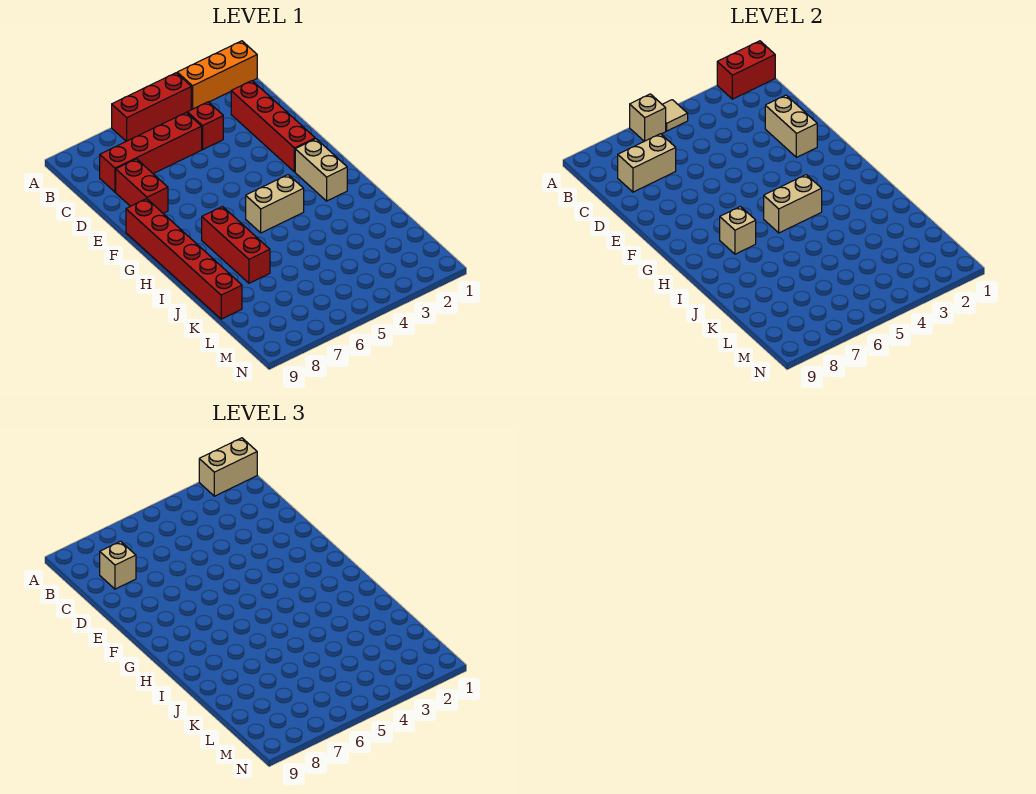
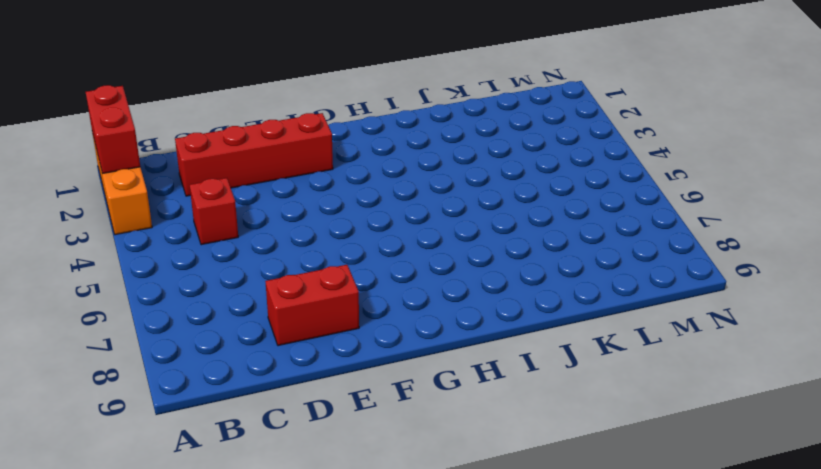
none -> red brick A4:A6 level 1
none -> red brick C5:C8 level 1
none -> red brick F9:K9 level 1

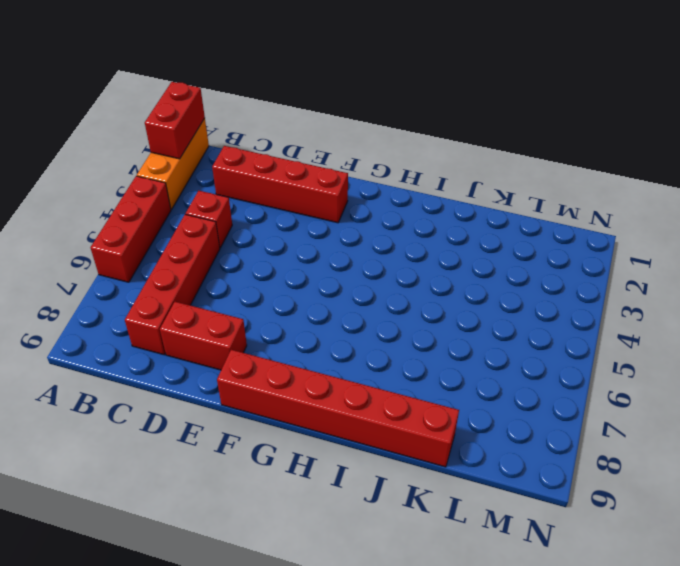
none -> tan brick G2:H2 level 1
none -> tan brick H4:H5 level 1
none -> red brick H7:J7 level 1

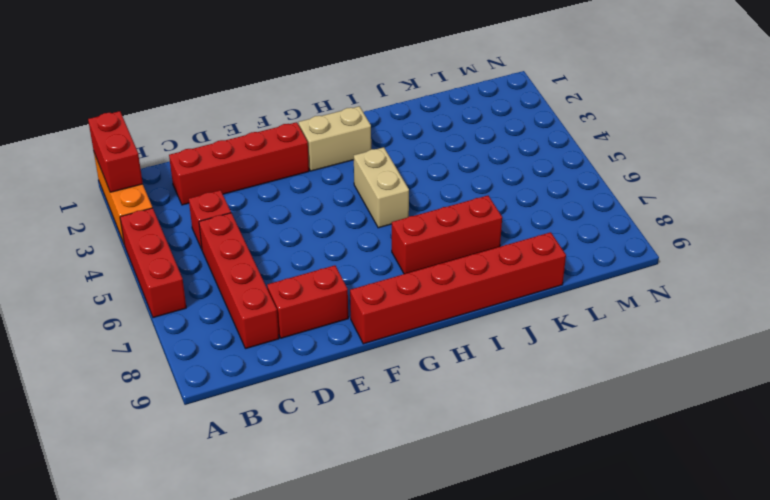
none -> tan tile A5 level 2
none -> tan brick A6 level 2
none -> tan brick C7:C8 level 2

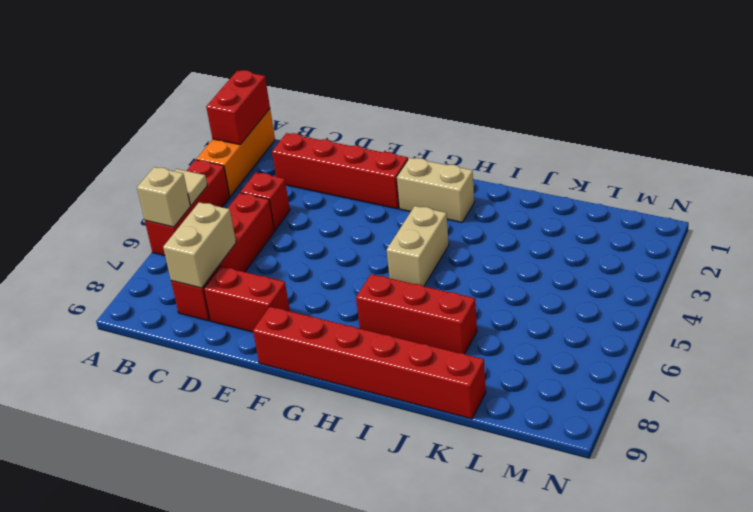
none -> tan brick D2:E2 level 2
none -> tan brick H4:H5 level 2
none -> tan brick H7 level 2

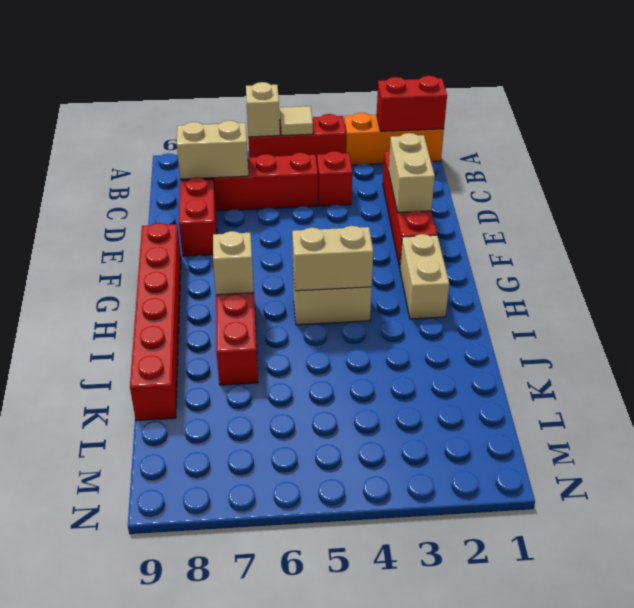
none -> tan brick A1:A2 level 3
none -> tan brick C8 level 3

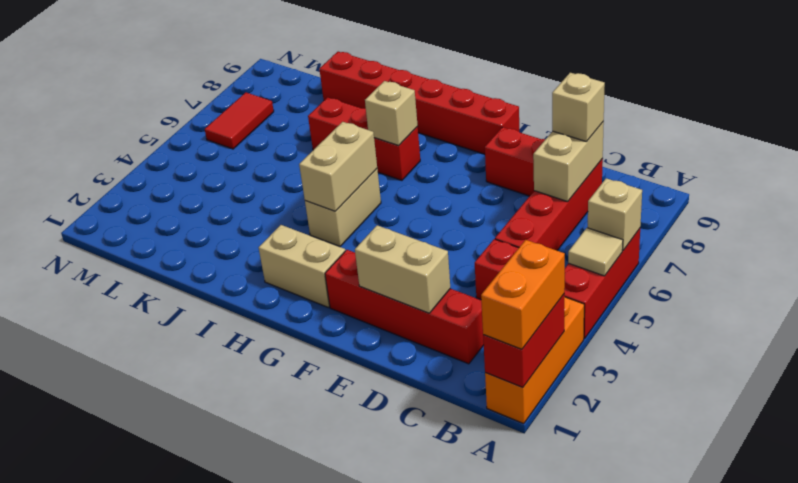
orange brick A1:A2 level 3 -> tan brick A1:A2 level 3
red tile M6:M7 level 1 -> none

